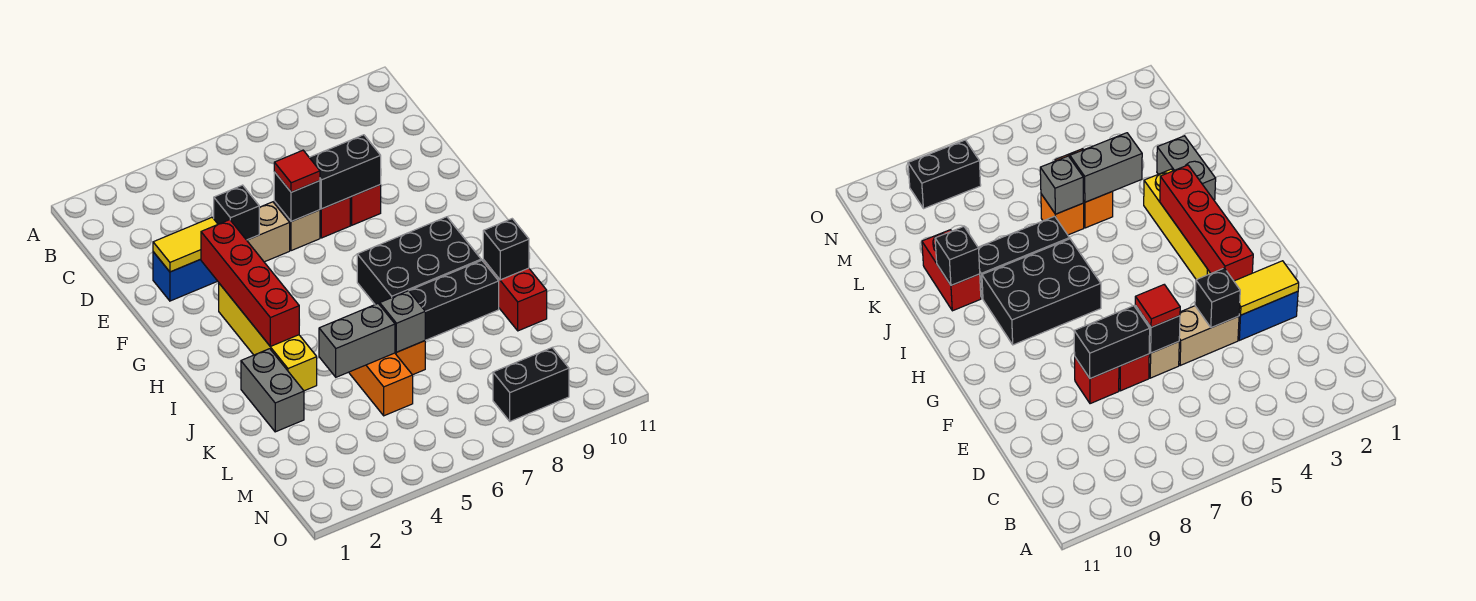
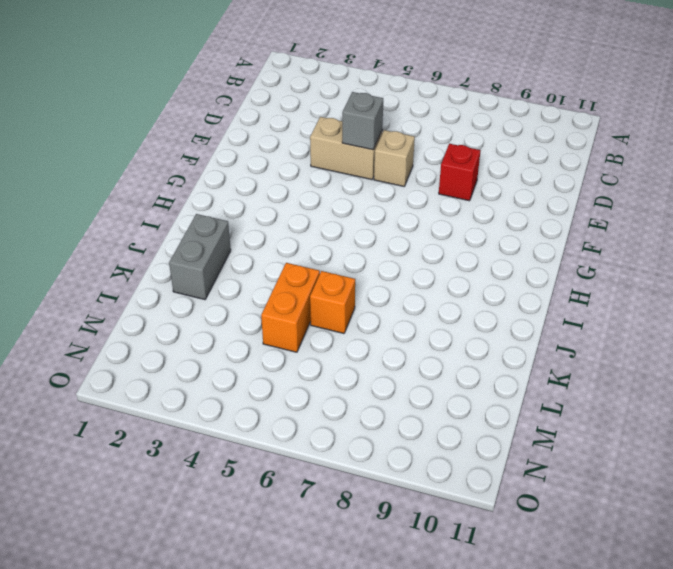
grey brick E5 level 2 -> grey brick K6 level 2
none -> blue brick E2:E3 level 1
none -> red brick E7 level 1
none -> yellow brick G3:J3 level 1

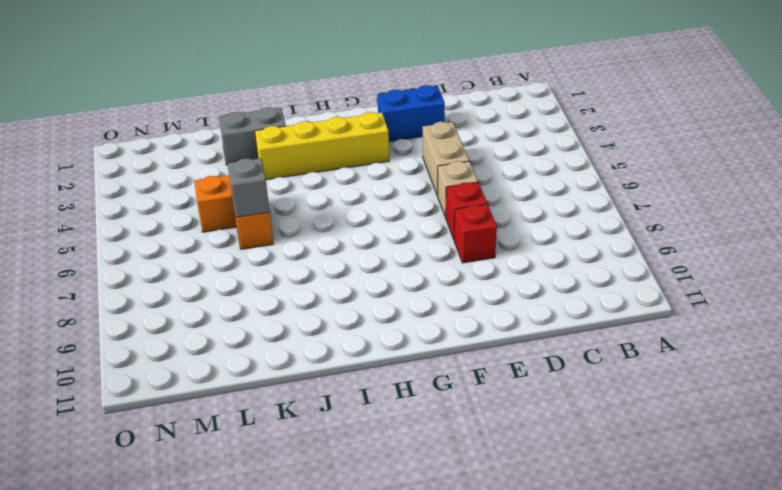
blue brick E2:F2 level 1 -> blue brick E2:E3 level 1
none -> black brick H7:I9 level 1
none -> black brick J7:J9 level 1
none -> red brick J10:K10 level 1

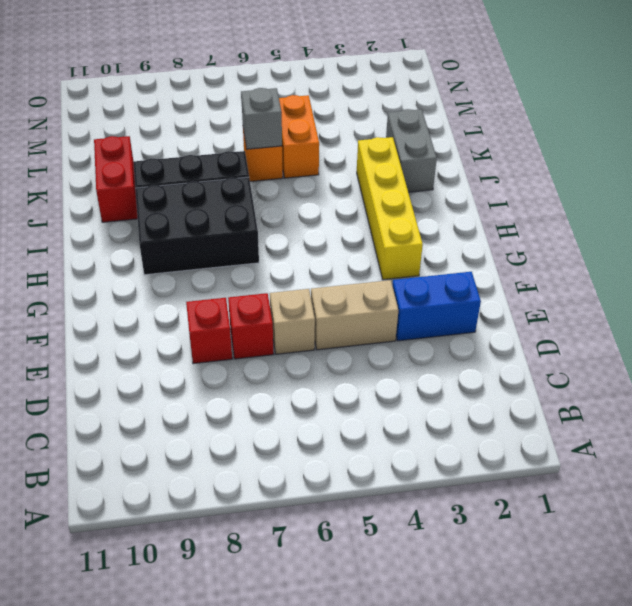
none -> black brick N8:N9 level 1
none -> yellow tile E2:E3 level 2
none -> black brick E4 level 2

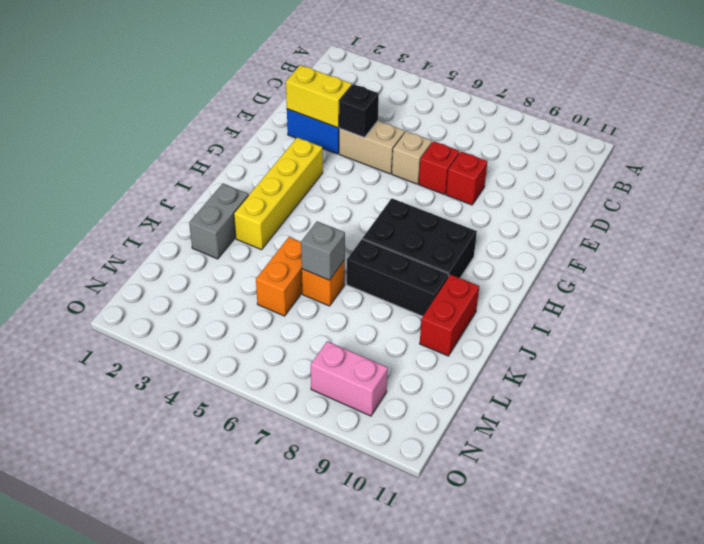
yellow brick E2:E3 level 2 -> yellow tile E2:E3 level 2
pink brick N8:N9 level 1 -> black brick N8:N9 level 1
none -> black brick E6 level 2
none -> black brick E7:E8 level 2
none -> red brick F3:I3 level 2

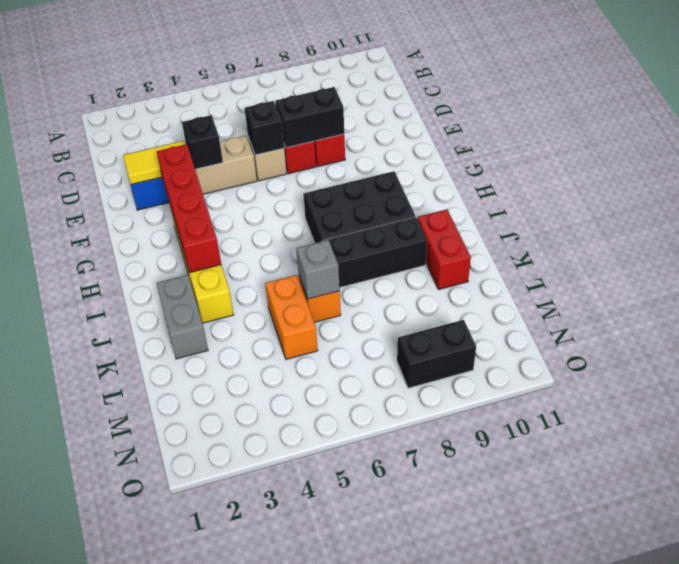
none -> black brick J10 level 2
none -> grey brick K4:K5 level 2
none -> red tile E6 level 3

